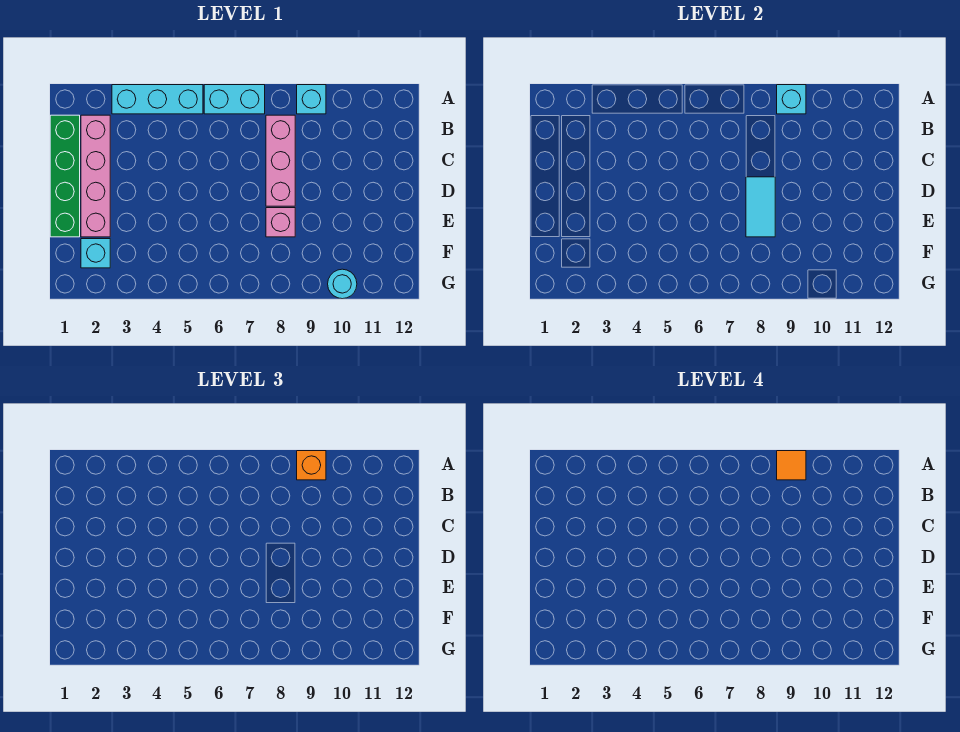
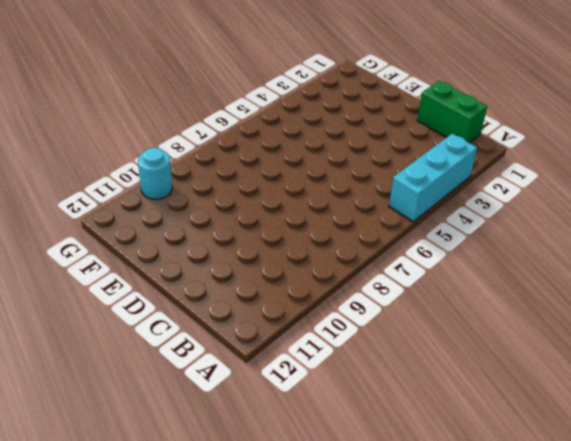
green brick B1:C1 level 1 -> green brick B1:E1 level 1
none -> cyan brick A6:A7 level 1
none -> cyan brick A9 level 1
none -> pink brick B2:E2 level 1

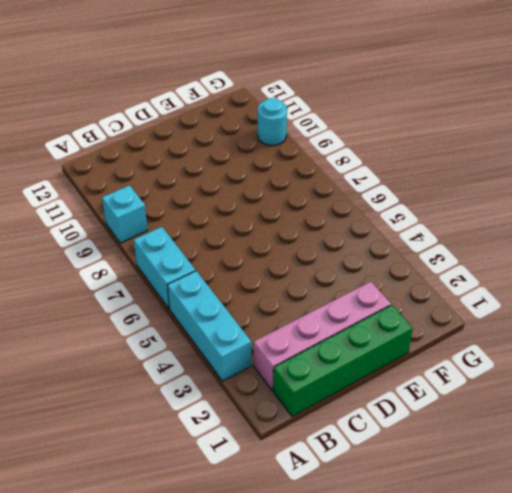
none -> pink brick B8:D8 level 1
none -> pink brick E8 level 1
none -> cyan brick F2 level 1

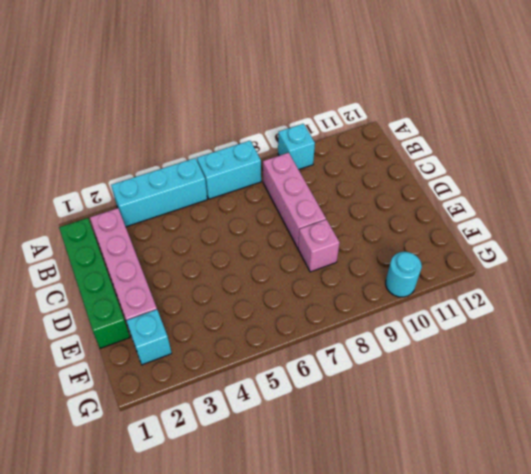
none -> cyan brick A9 level 2
none -> cyan tile D8:E8 level 2
none -> orange brick A9 level 3

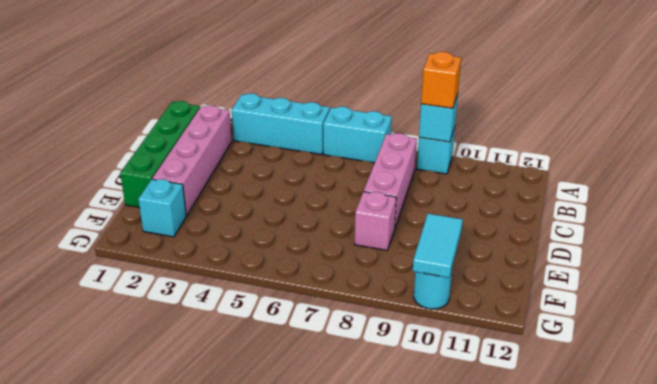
cyan tile F10:G10 level 2 -> cyan tile D8:E8 level 2
none -> orange tile A9 level 4

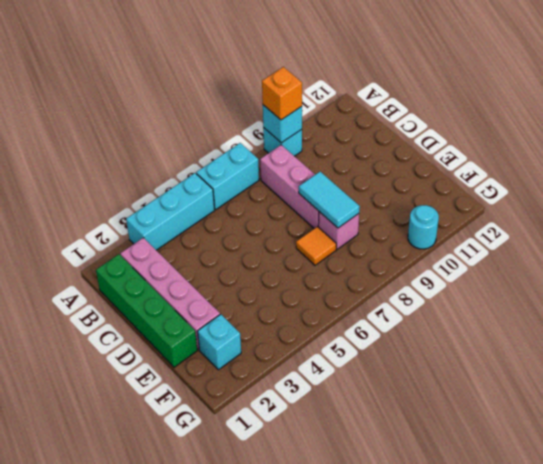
orange tile E7 level 1 -> orange tile A9 level 4

